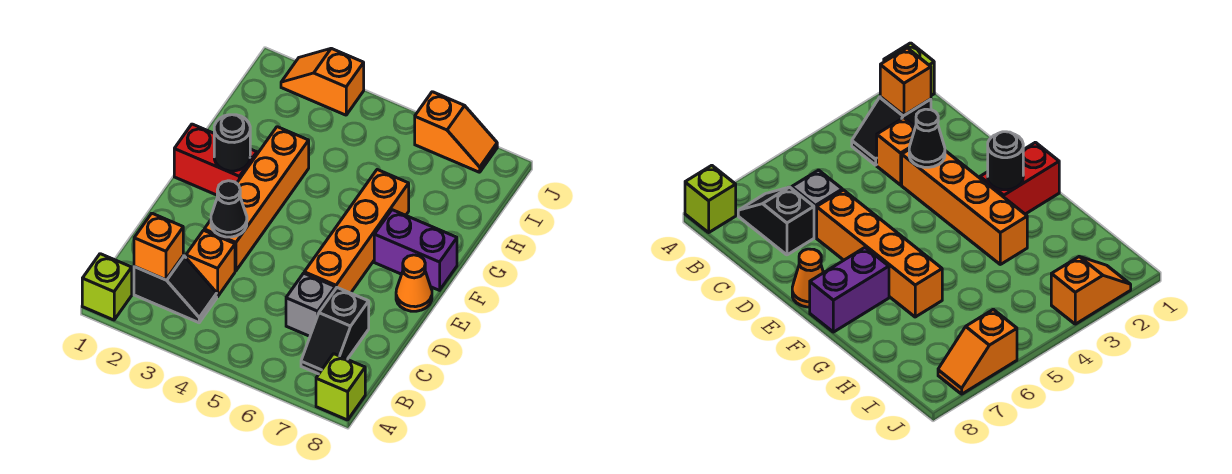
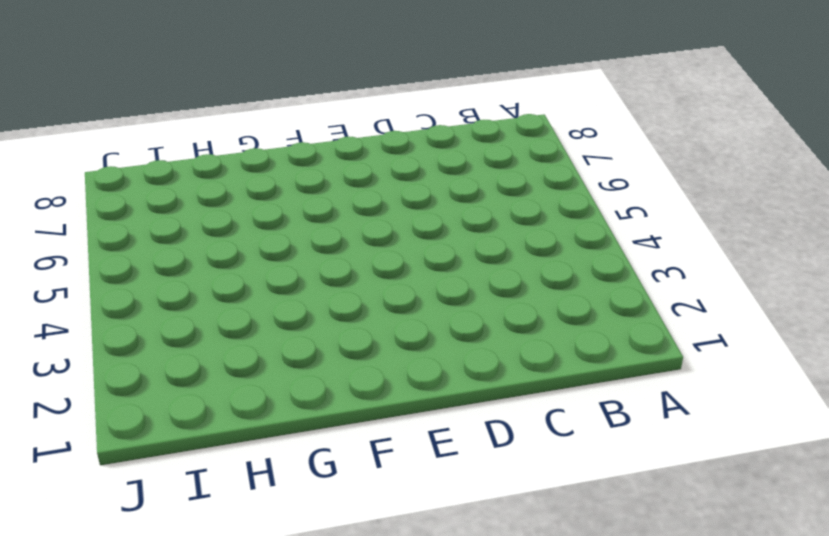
none -> lime brick A1 level 1
none -> lime brick A8 level 1
none -> black slope B2:B3 level 1 top 2

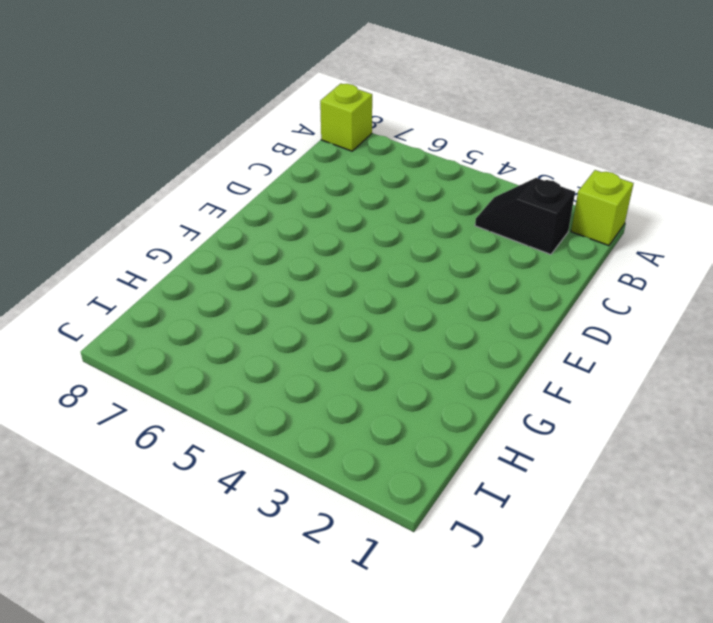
none -> black slope B7:C7 level 1 top C
none -> orange brick C3 level 1
none -> grey brick C6 level 1

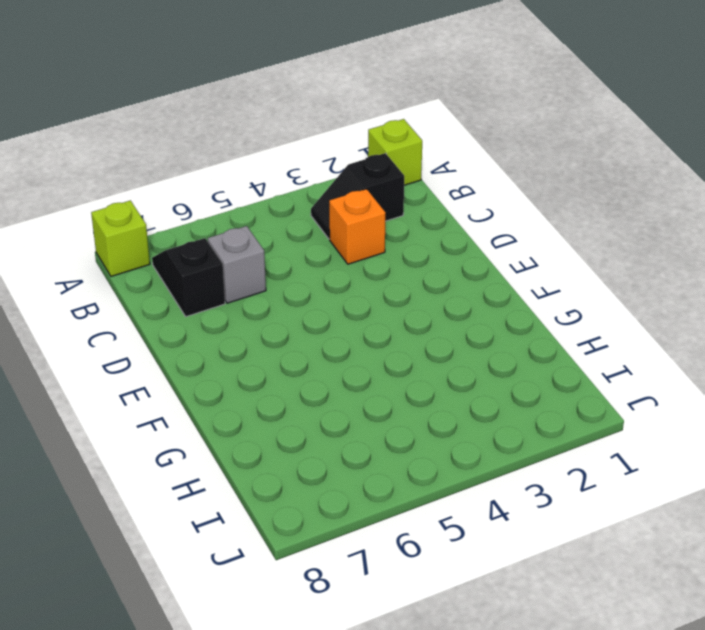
none -> orange brick D3:G3 level 1
none -> orange brick D6:G6 level 1
none -> orange cone E8 level 1

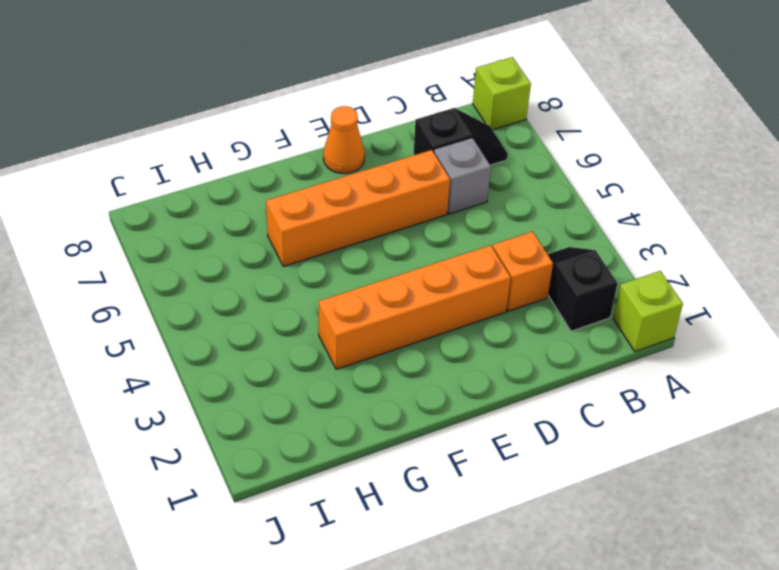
none -> red brick F1:F2 level 1
none -> purple brick F7:F8 level 1
none -> orange slope J2:J3 level 1 top 3

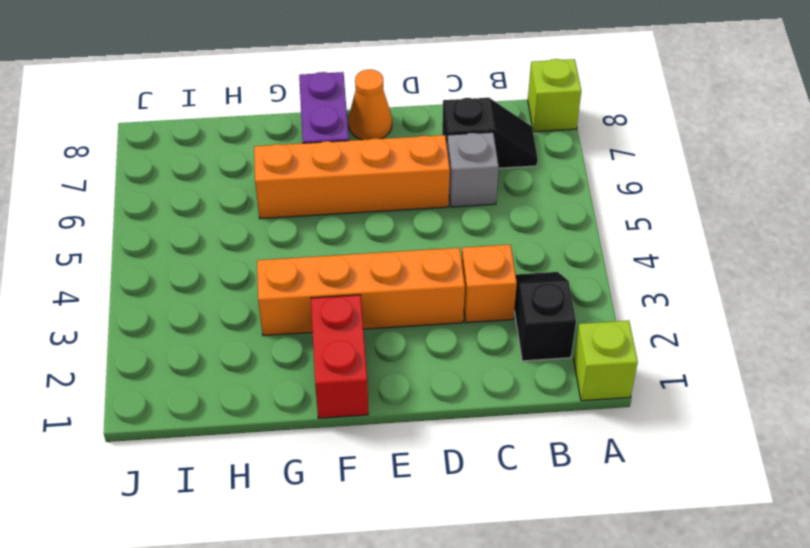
none -> orange slope J2:J3 level 1 top 3
none -> orange slope J6:J7 level 1 top 6
none -> orange brick B2 level 2

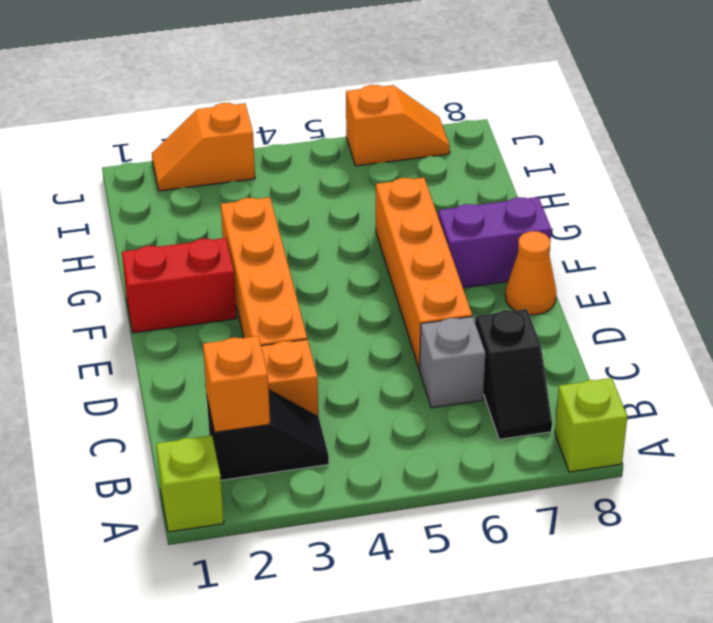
none -> black cone D3 level 2
none -> black round brick F2 level 2

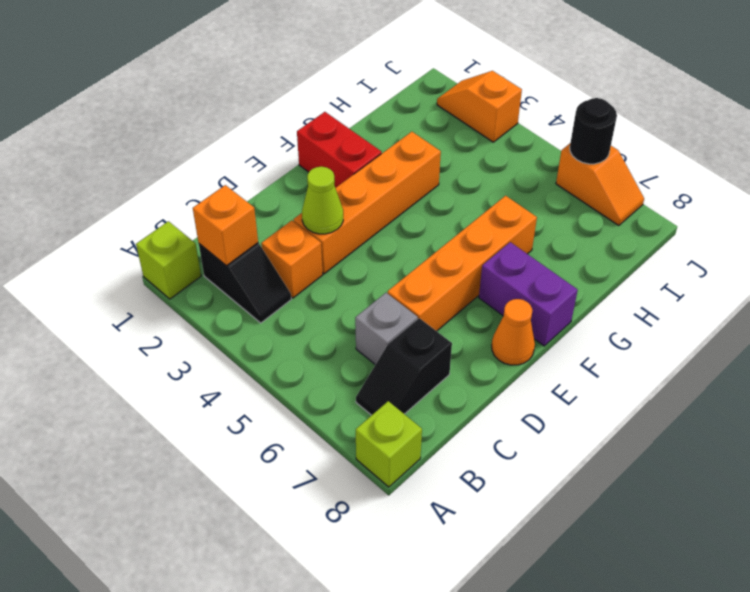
lime cone D3 level 2 -> black cone D3 level 2
black round brick J6 level 2 -> black round brick F2 level 2

